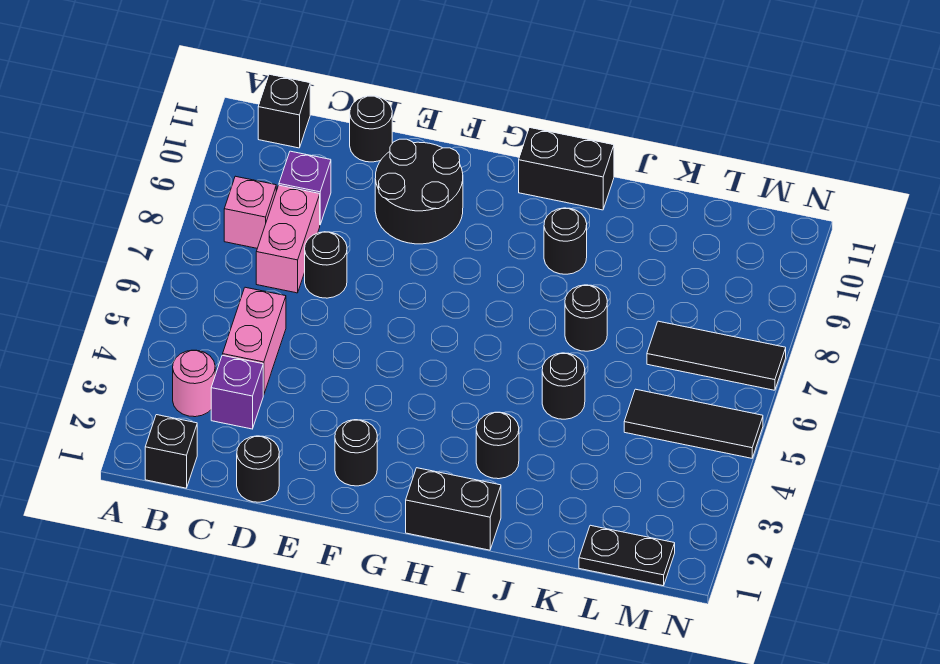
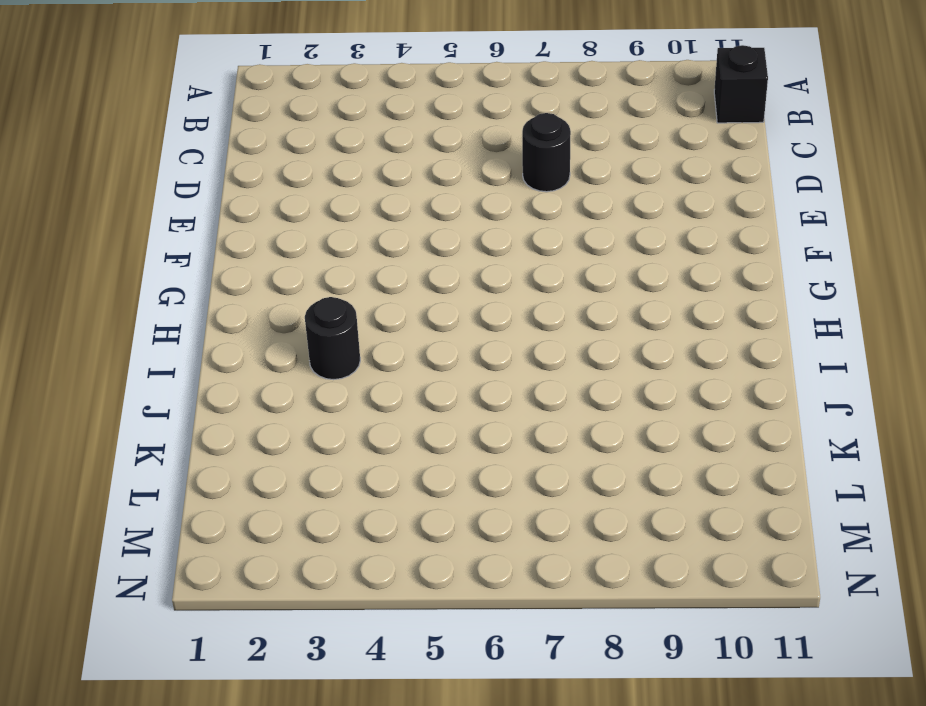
none -> black brick B1 level 1
none -> pink round brick B3 level 1
none -> pink brick B8 level 1

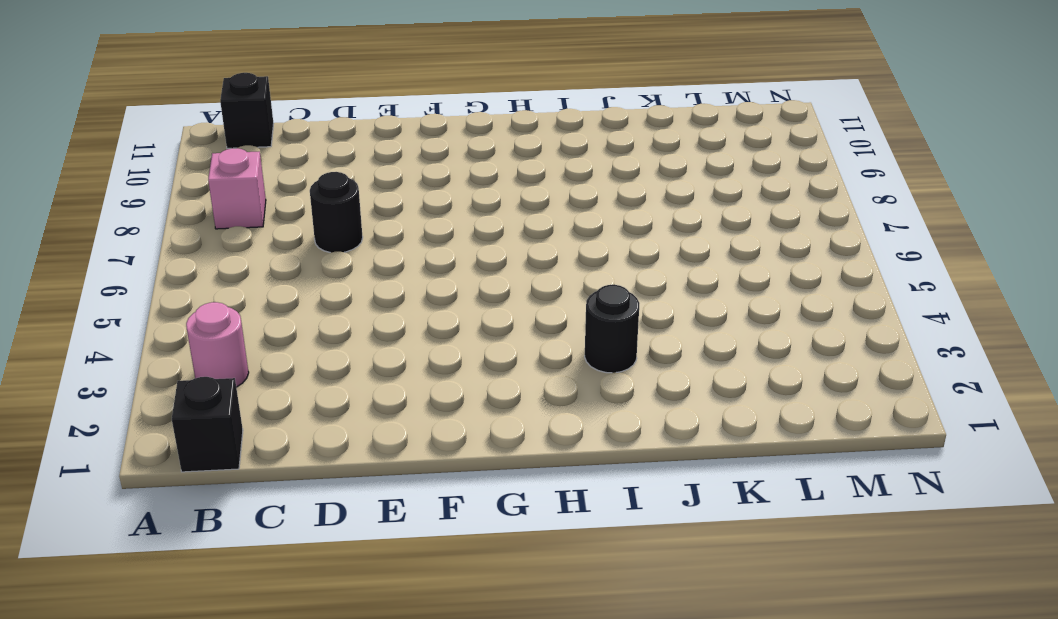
none -> purple brick C3 level 1
none -> pink brick C4:C5 level 1
none -> pink brick C7:C8 level 1

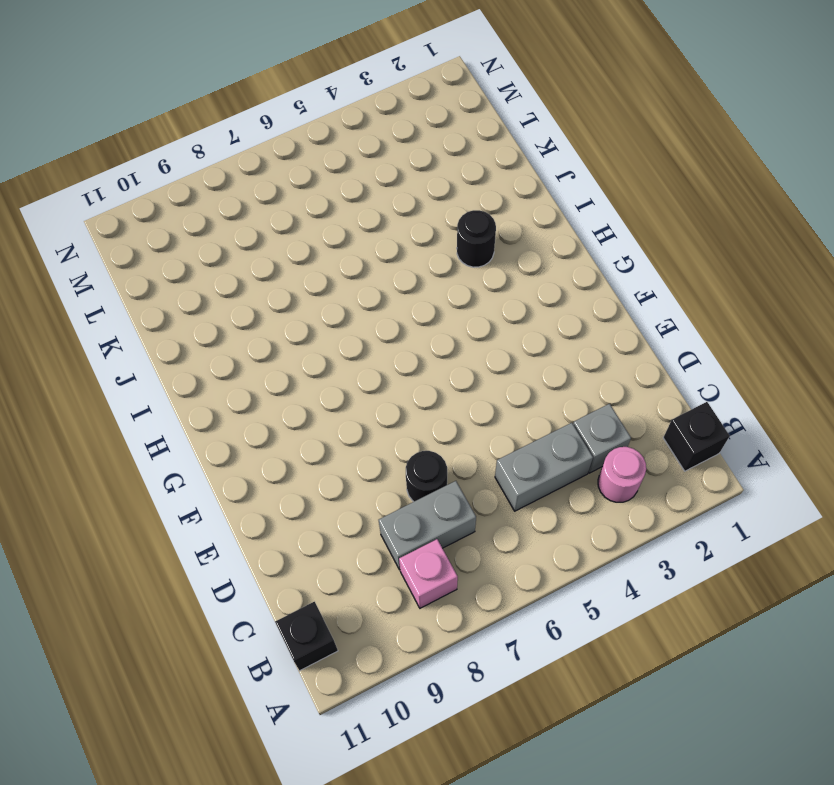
grey brick C3 level 1 -> purple brick C3 level 1
grey brick C4:C5 level 1 -> pink brick C4:C5 level 1
grey brick C7:C8 level 1 -> pink brick C7:C8 level 1
none -> purple brick C9 level 1
none -> black round brick D1 level 1
none -> black round brick D11 level 1

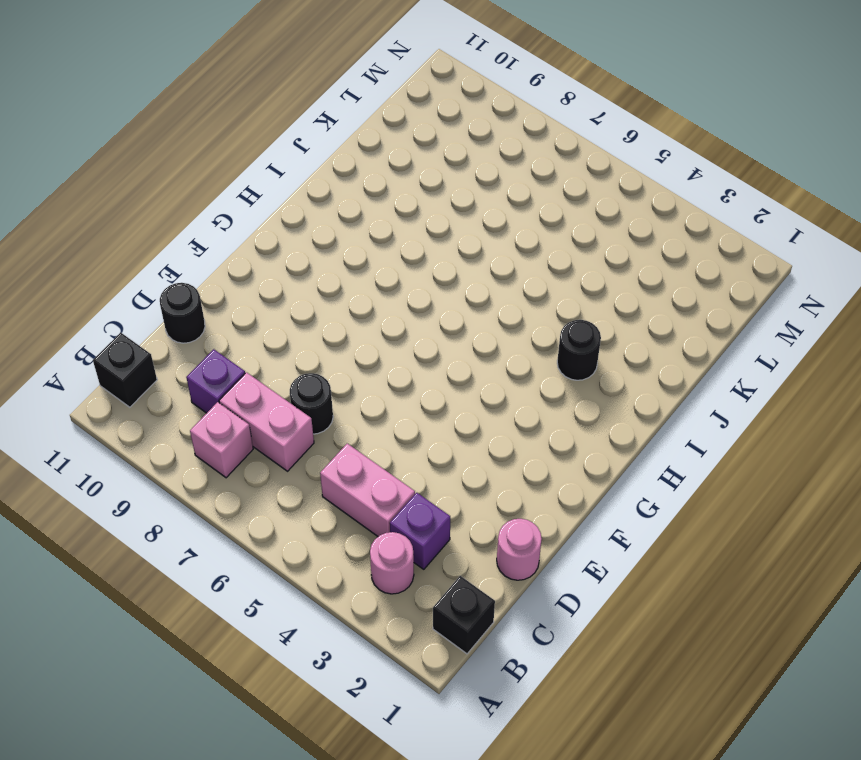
pink round brick D1 level 1 -> black round brick D1 level 1
none -> black round brick E9:F10 level 1
none -> black round brick F2 level 1
none -> black brick H1:I1 level 1

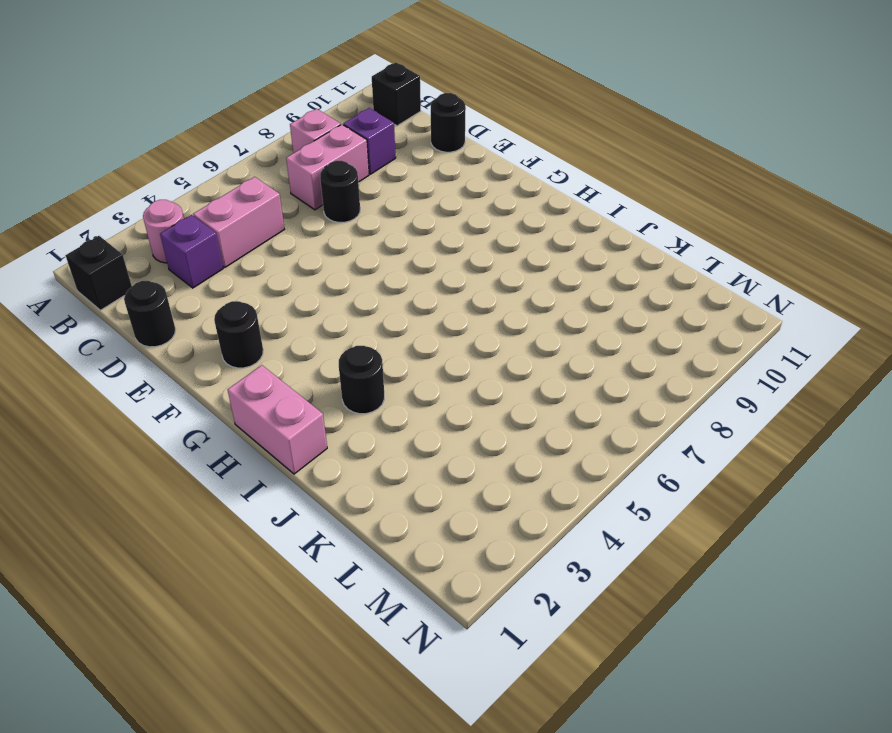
pink brick H1:I1 level 1 -> black brick H1:I1 level 1
none -> black round brick E9:F10 level 1
none -> black brick H11:I11 level 1
none -> black round brick I9 level 1

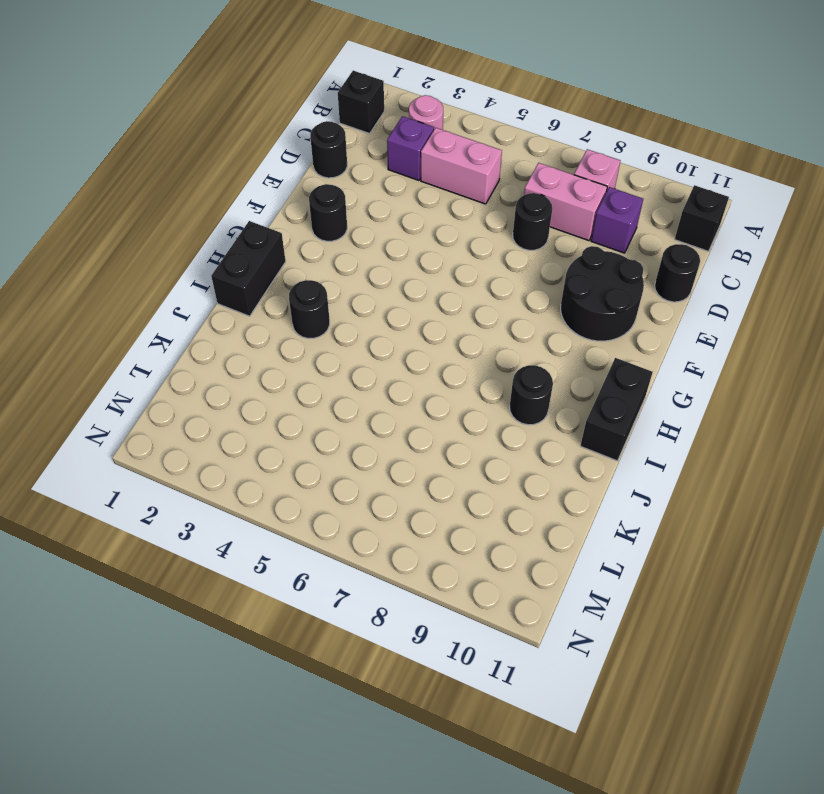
none -> black round brick J5 level 1
none -> black round brick J7 level 1
none -> black plate L1:M1 level 1

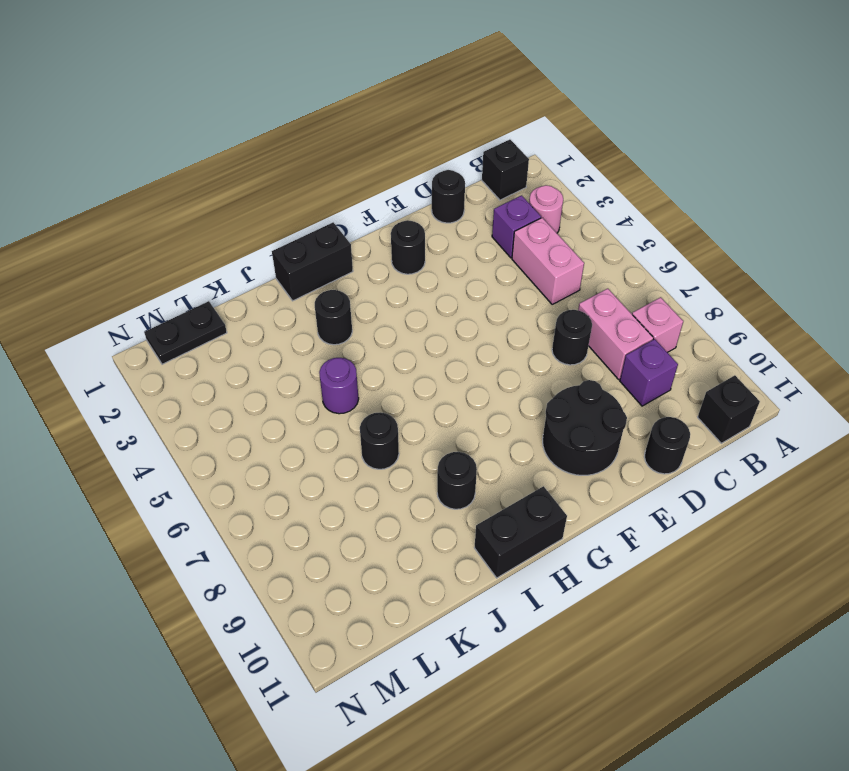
purple round brick J5 level 1 -> black round brick J5 level 1
none -> black tile L5:N5 level 1
none -> black tile L7:N7 level 1

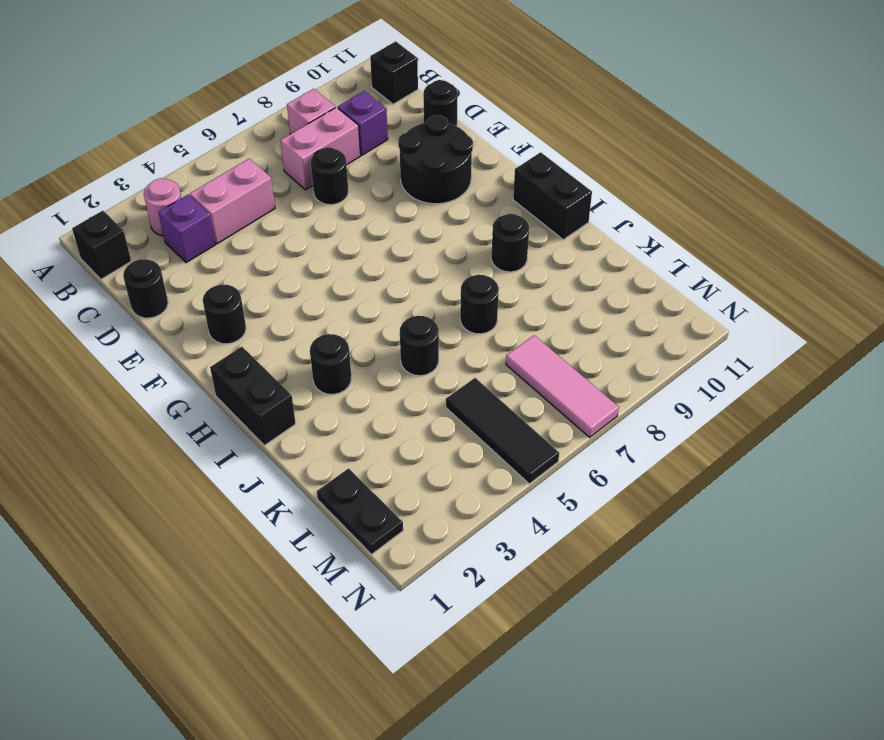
pink tile L7:N7 level 1 -> black tile L7:N7 level 1

